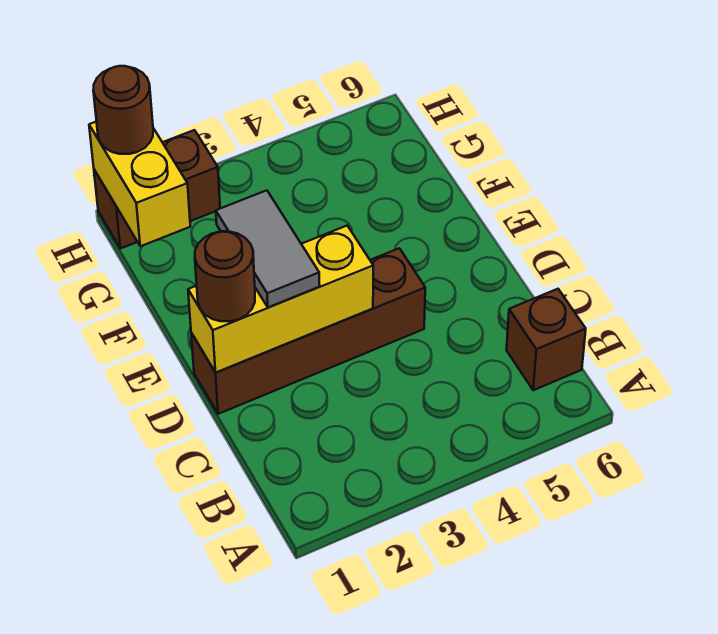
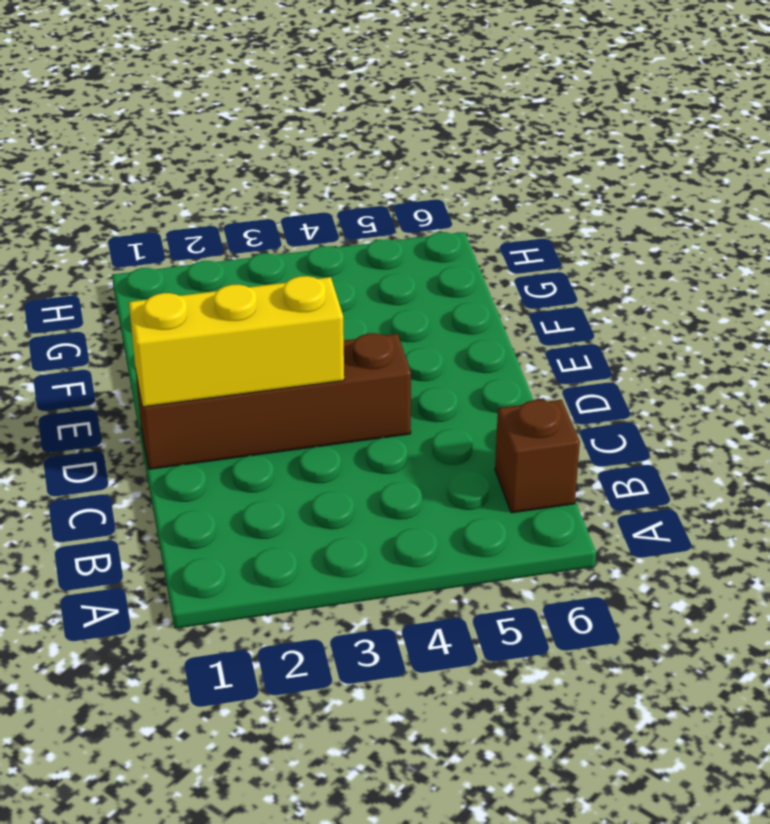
none -> brown brick H1:H2 level 1
none -> yellow brick G1:H1 level 2

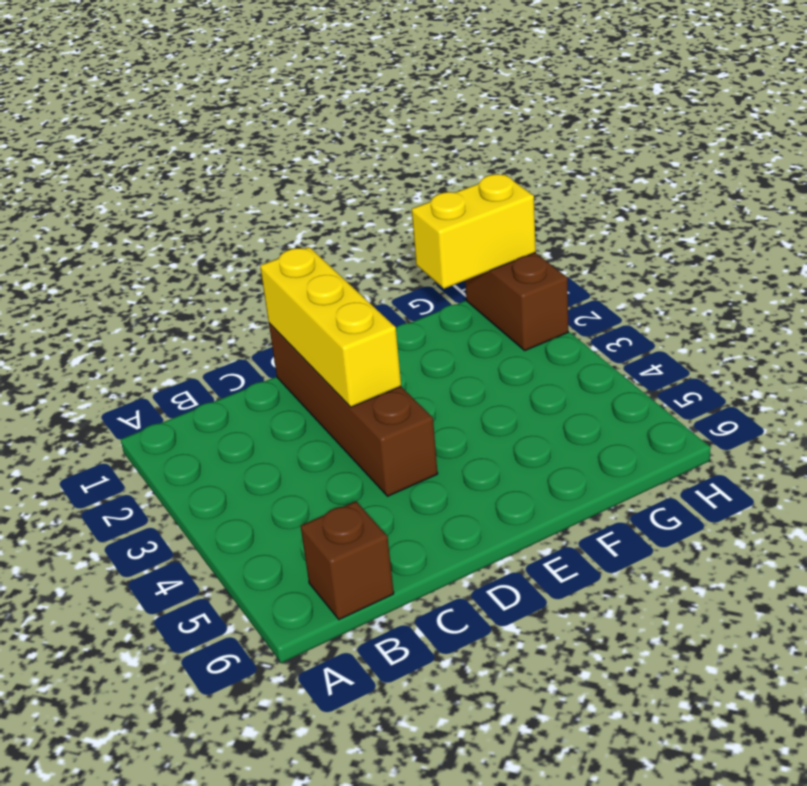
none -> brown round brick D1 level 3
none -> grey tile D2:E2 level 3

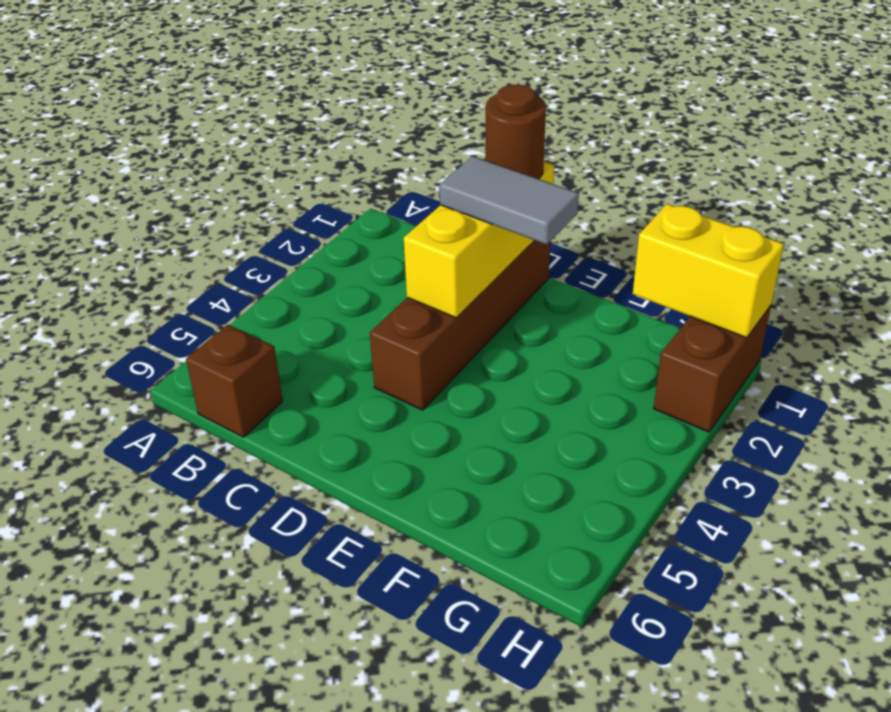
none -> brown round brick H1 level 3

